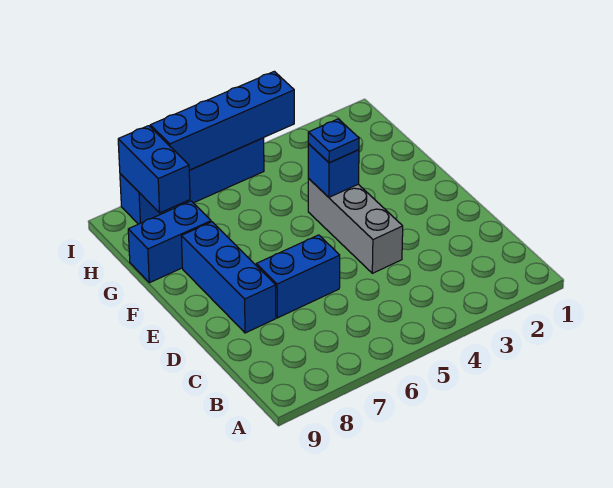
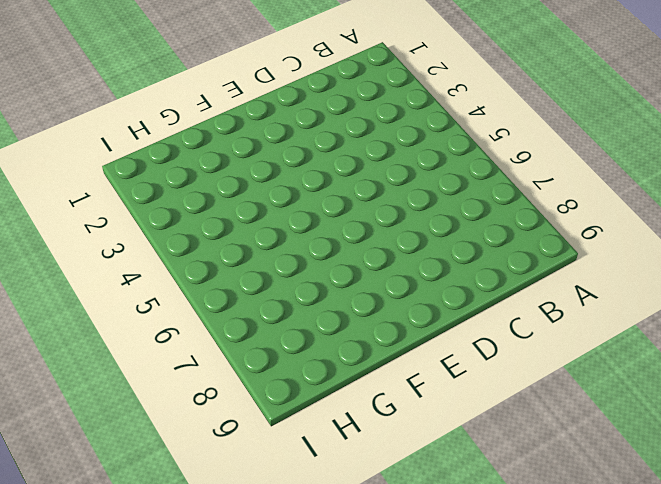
none -> grey brick D4:F4 level 1
none -> blue brick D6:D7 level 1

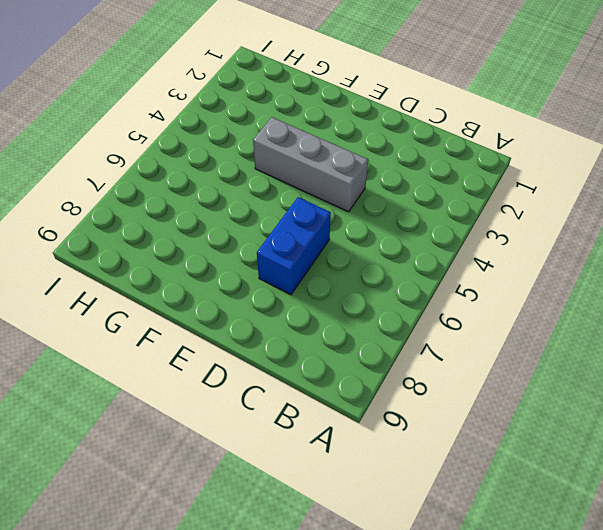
none -> blue brick D8:F8 level 1
none -> blue brick G8:G9 level 1

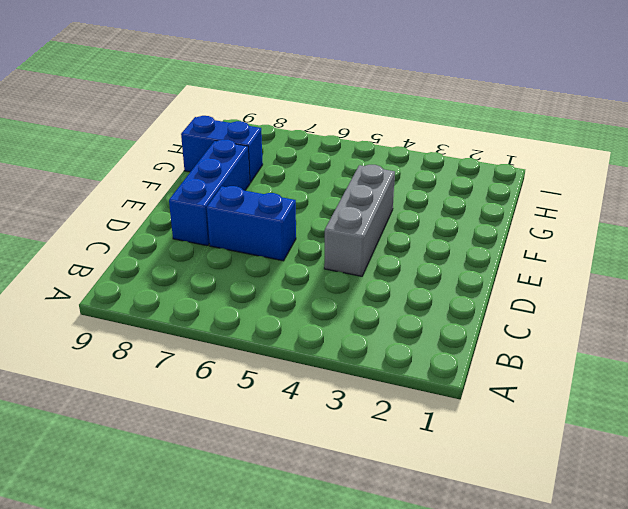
none -> blue brick I5:I8 level 1
none -> blue brick F4 level 2

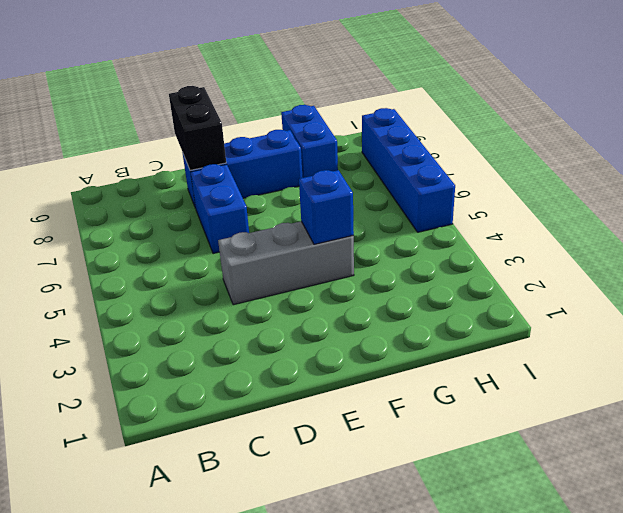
black brick D8:D9 level 2 -> none
none -> blue brick H8:I8 level 2
none -> blue brick I4:I7 level 2

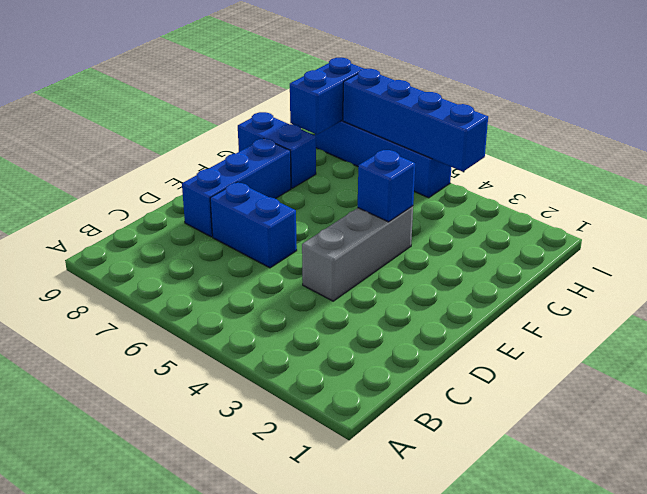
none -> blue plate F4 level 3

